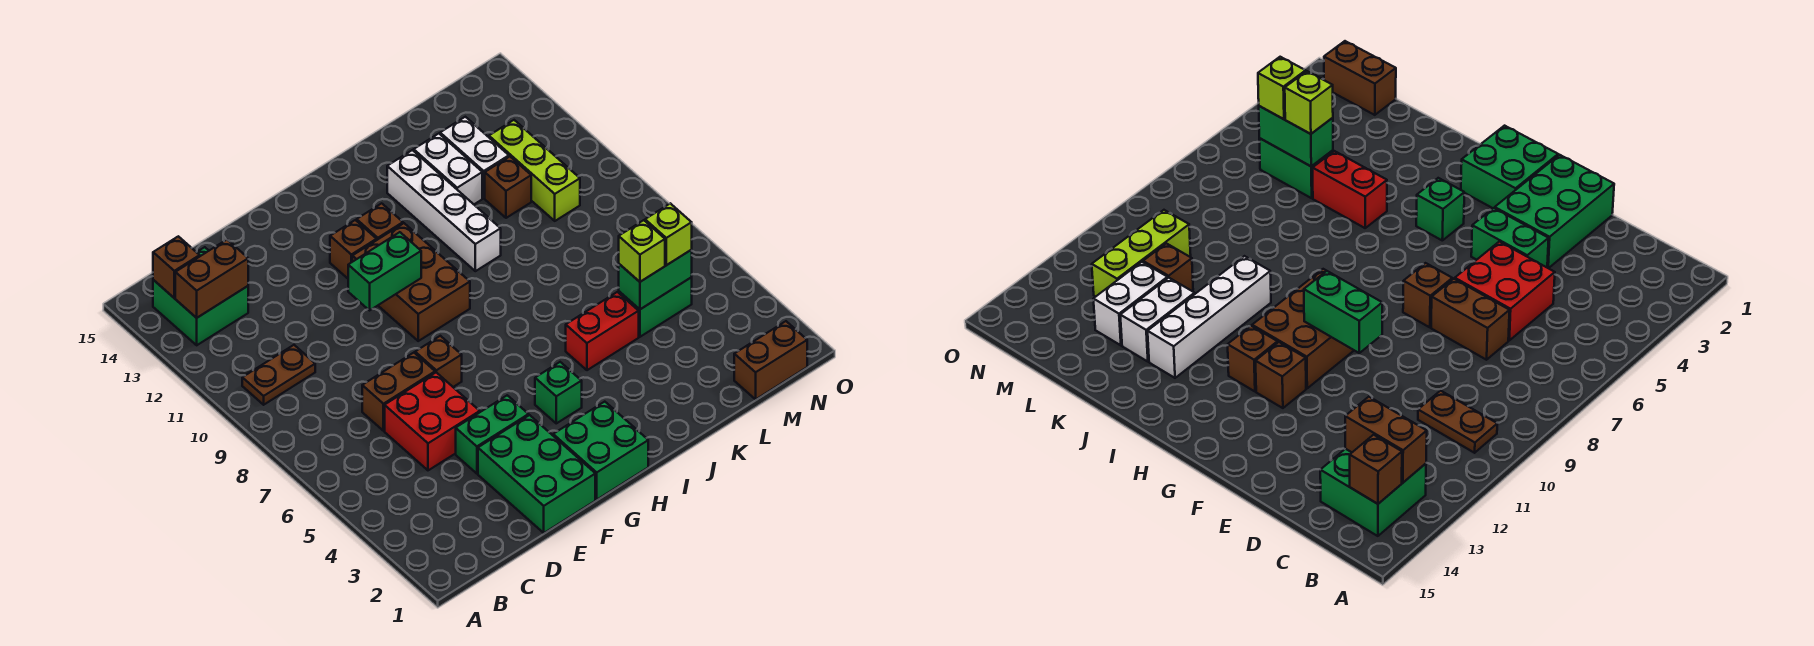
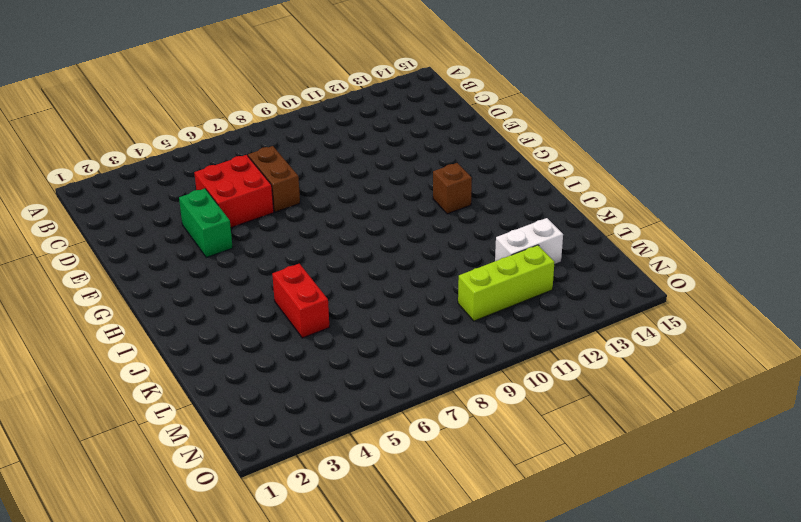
none -> brown plate B10:C10 level 1
none -> green brick B13:C14 level 1
none -> green brick E1:F3 level 1

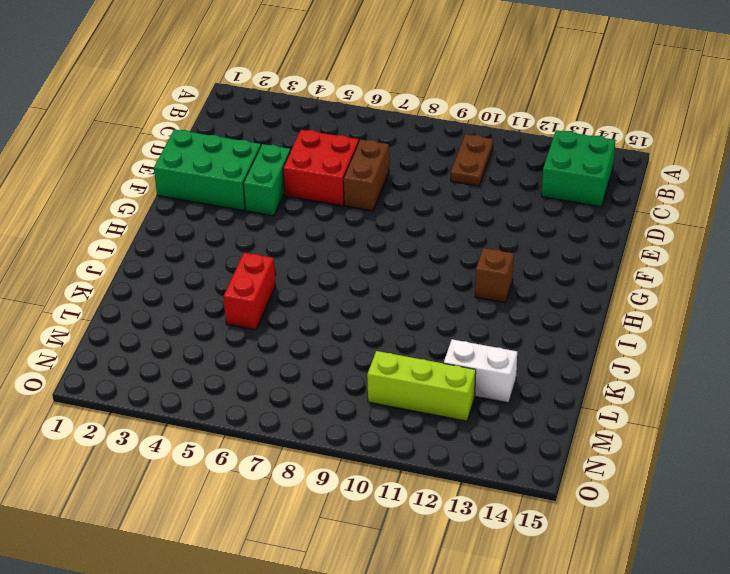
none -> brown brick F7 level 1
none -> green brick G1:H2 level 1
none -> brown brick G9:H11 level 1

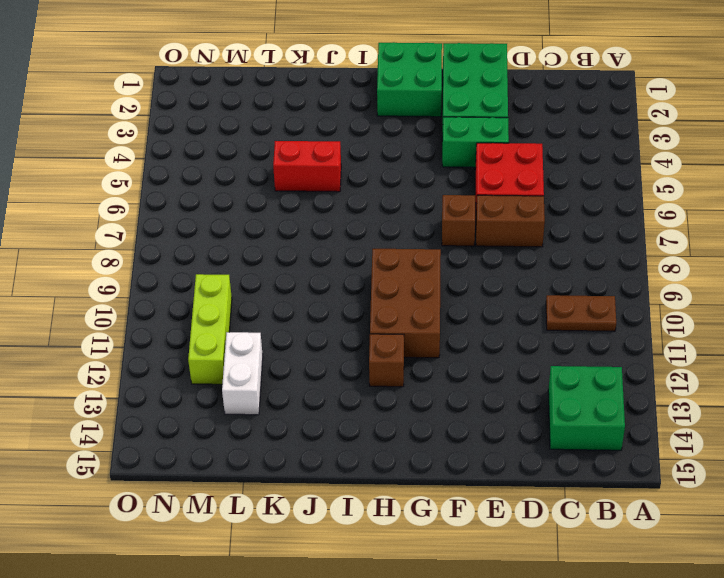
none -> brown brick G12 level 1
none -> green brick H4 level 1
none -> white brick J10:J13 level 1

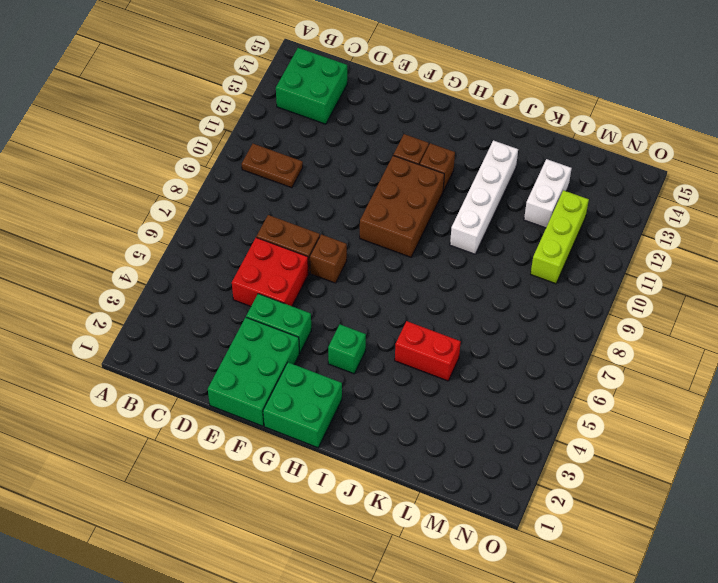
none -> white brick K12:K13 level 1
none -> green brick L5:M5 level 1
none -> brown brick L11 level 1

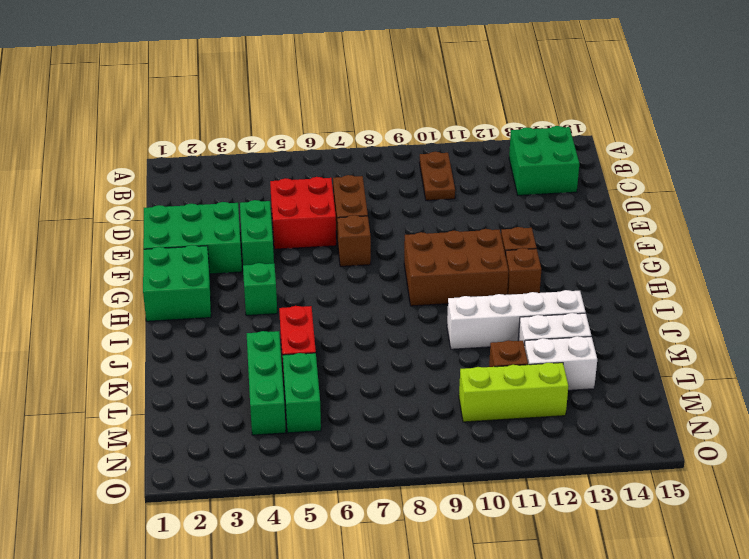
green brick K4:M4 level 1 -> none
none -> brown brick M1:N1 level 1
none -> brown brick B13:C13 level 2
none -> brown brick B14 level 2

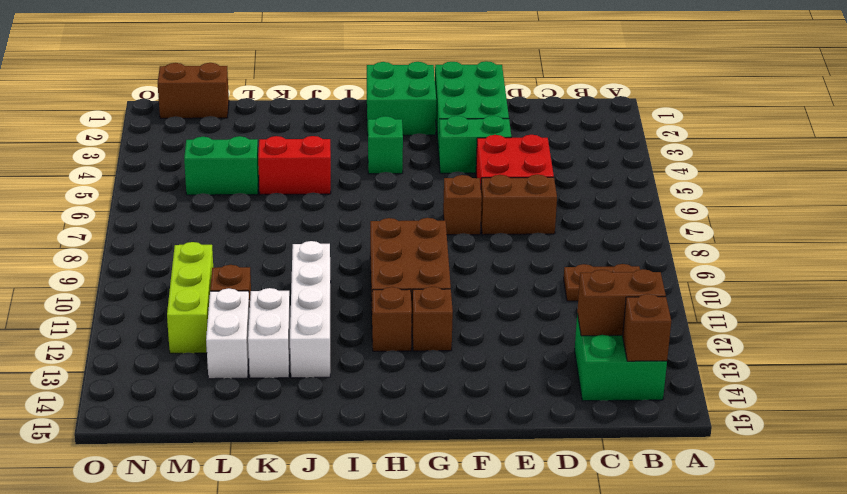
none -> green brick F10:G10 level 2
none -> green brick L5:M5 level 2
none -> lime brick L5 level 3

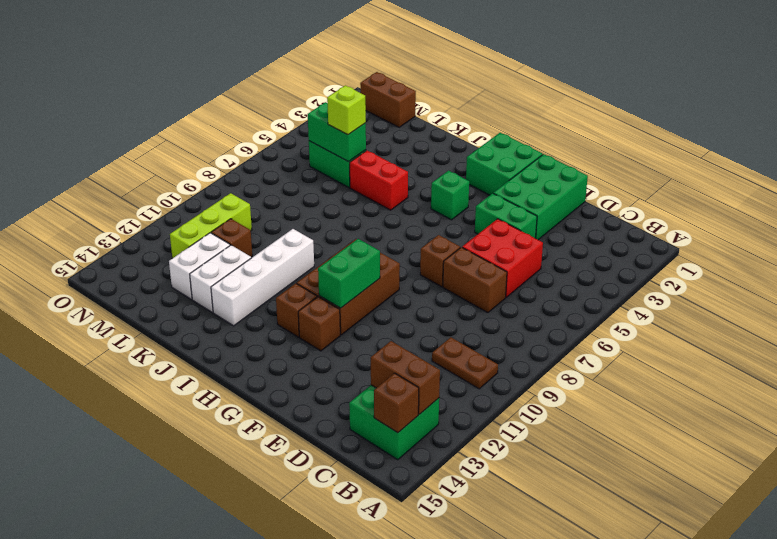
green brick G10:G11 level 2 -> green brick F10:G10 level 2
none -> lime brick M5 level 3

